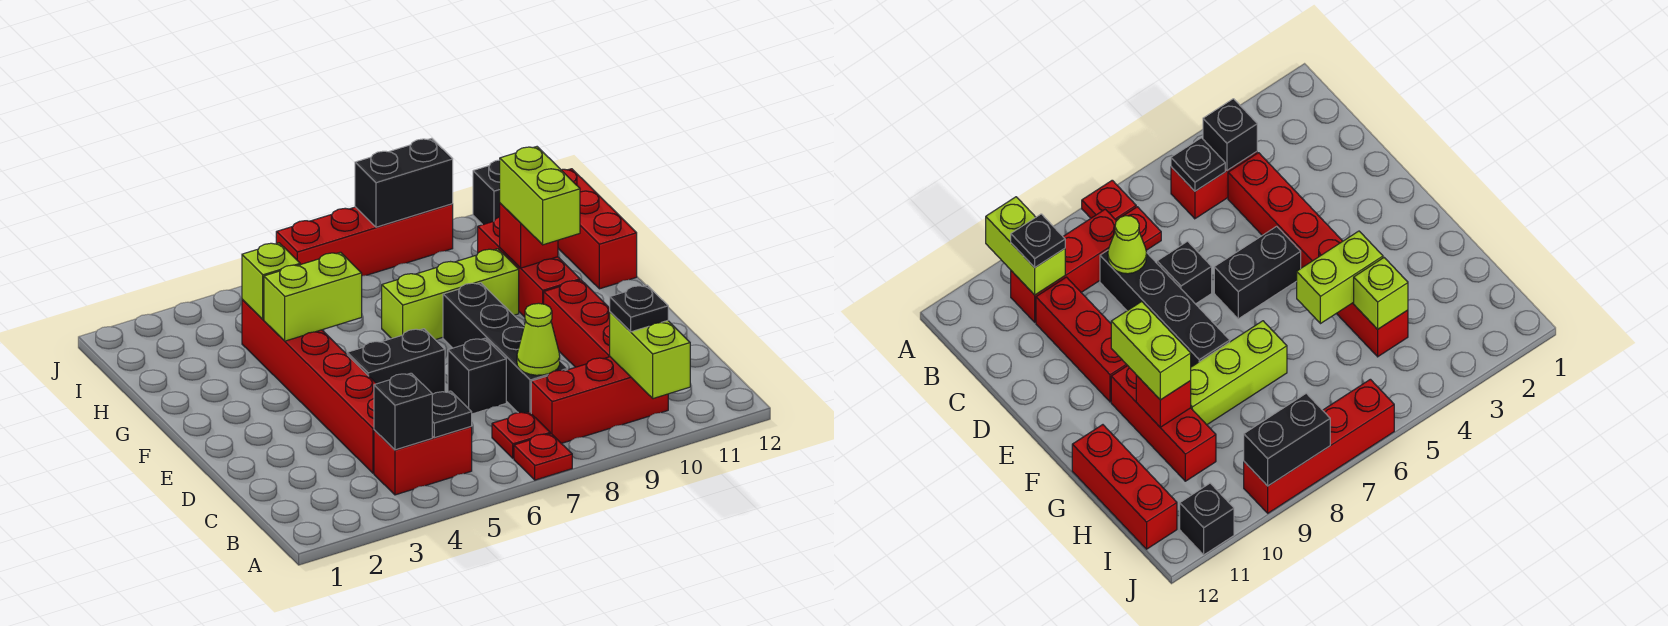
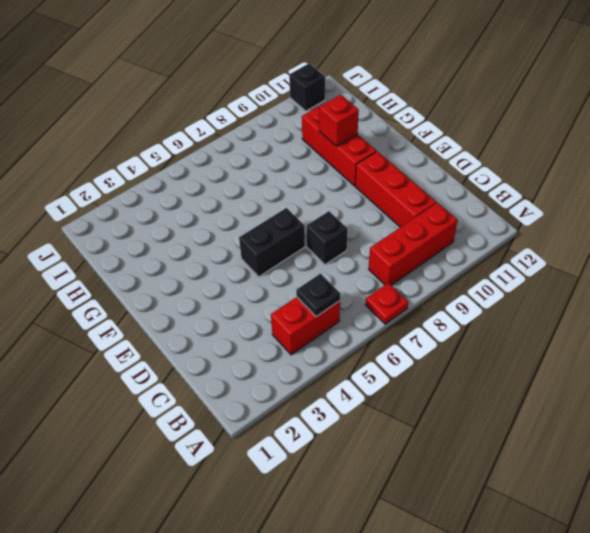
none -> red plate B7 level 1
none -> red brick C4:H4 level 1
none -> black brick C8:F8 level 1

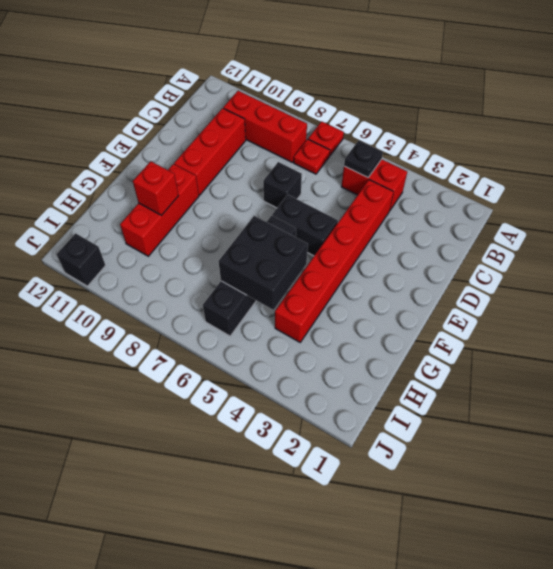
black brick F6:I6 level 1 -> black brick C8:F8 level 1
black brick G5:H6 level 2 -> lime brick G4:G5 level 2
none -> lime brick G7:G9 level 1
none -> red brick G12:I12 level 1
none -> red brick J6:J9 level 1

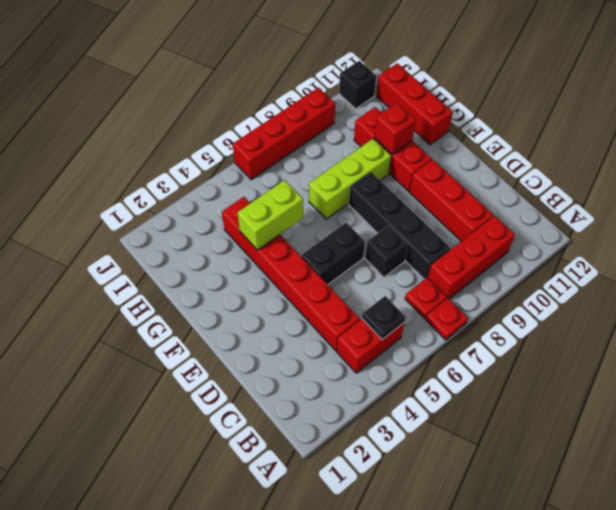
none -> lime brick A10:B10 level 2
none -> black brick B4 level 2
none -> lime cone C8 level 2

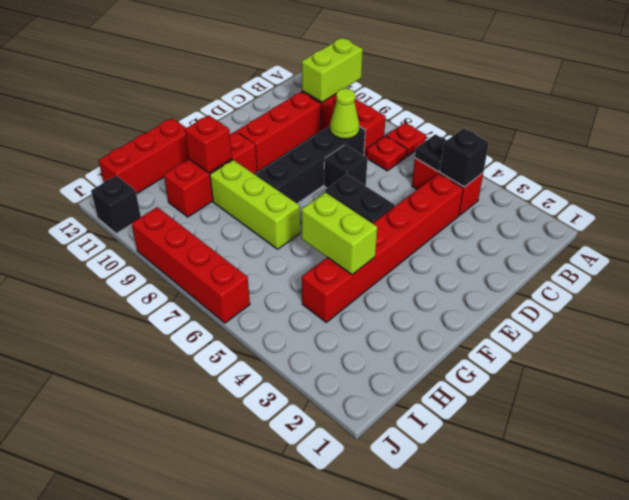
none -> lime brick H4 level 2
none -> black brick J8:J9 level 2
none -> black plate B10 level 3

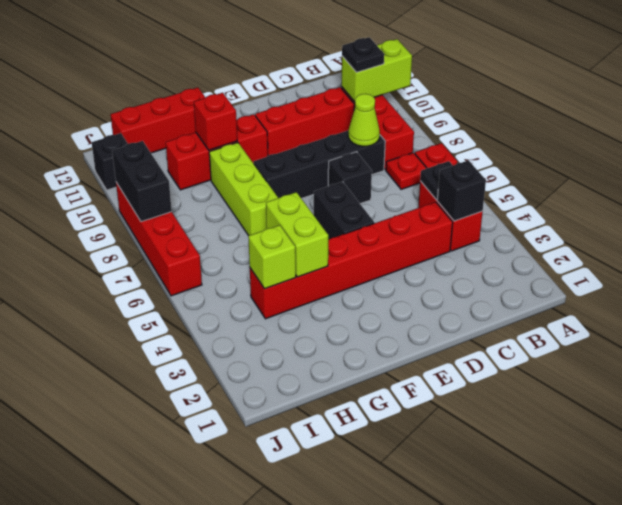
none -> lime brick F10:G10 level 3

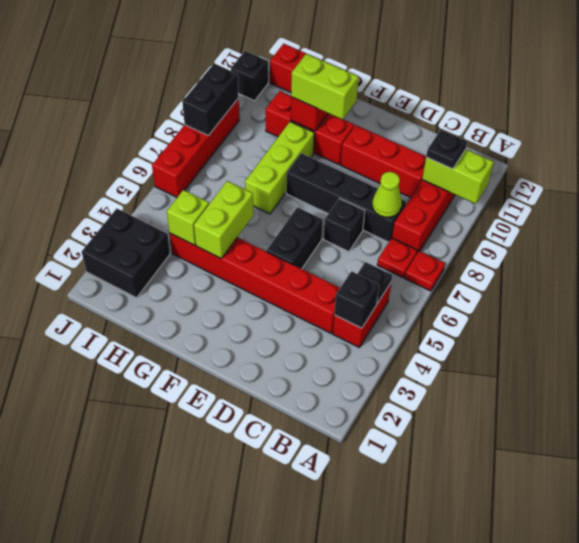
black brick I2:J3 level 1 -> none

